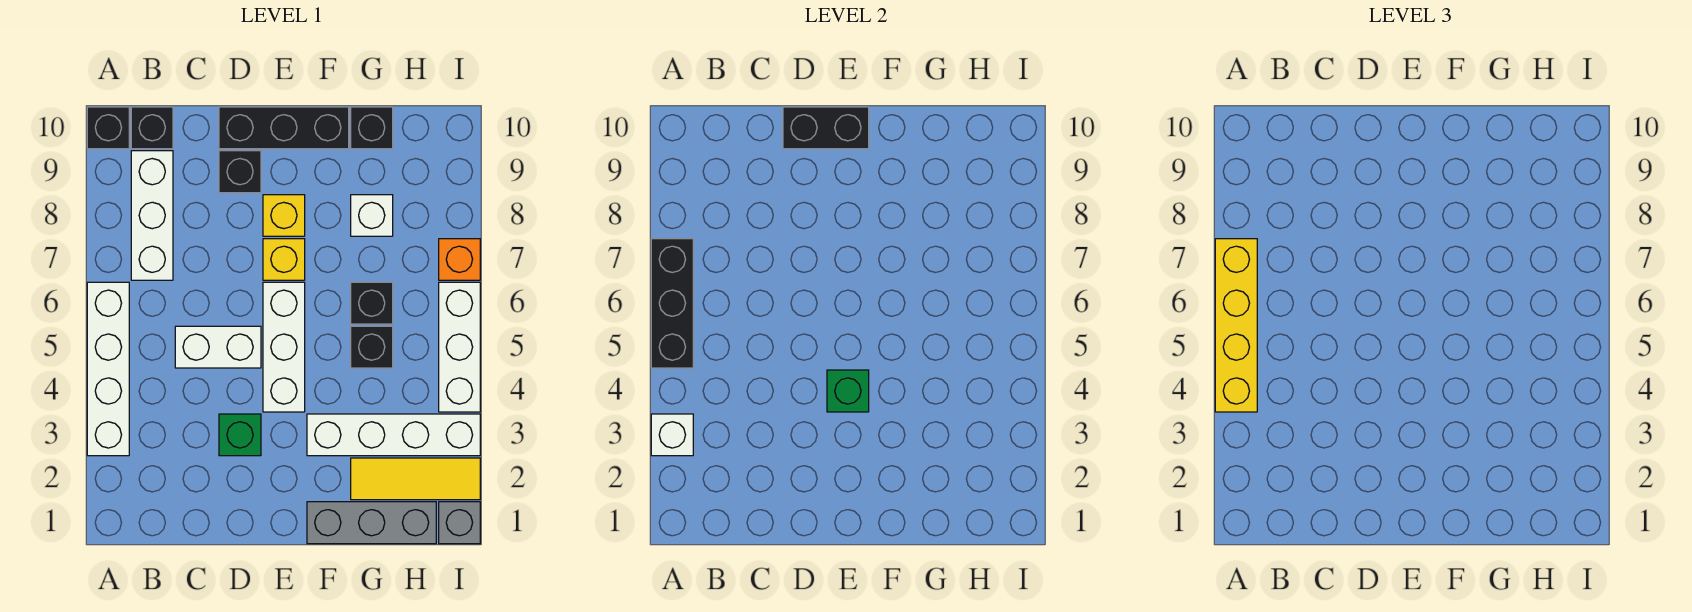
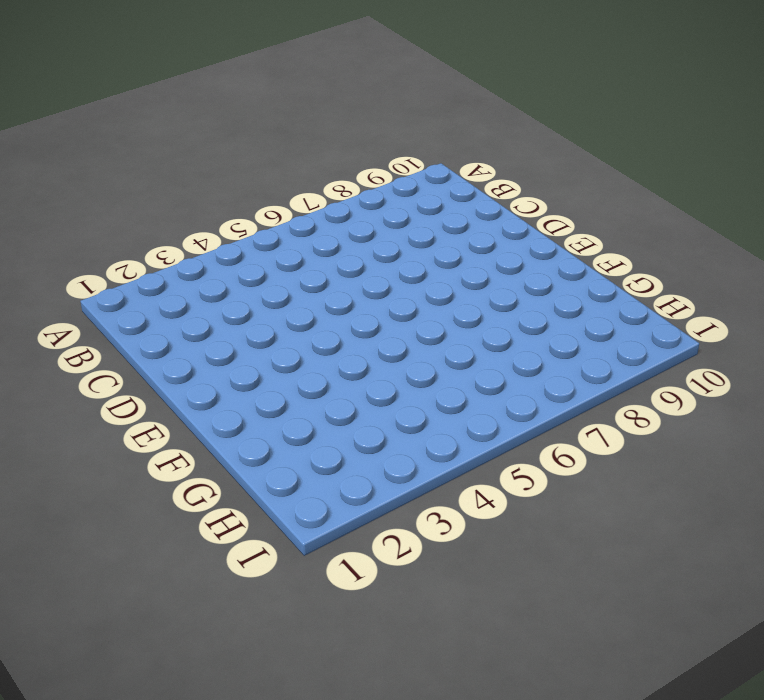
none -> white brick A3:A6 level 1
none -> black brick A10 level 1
none -> white brick B7:B9 level 1

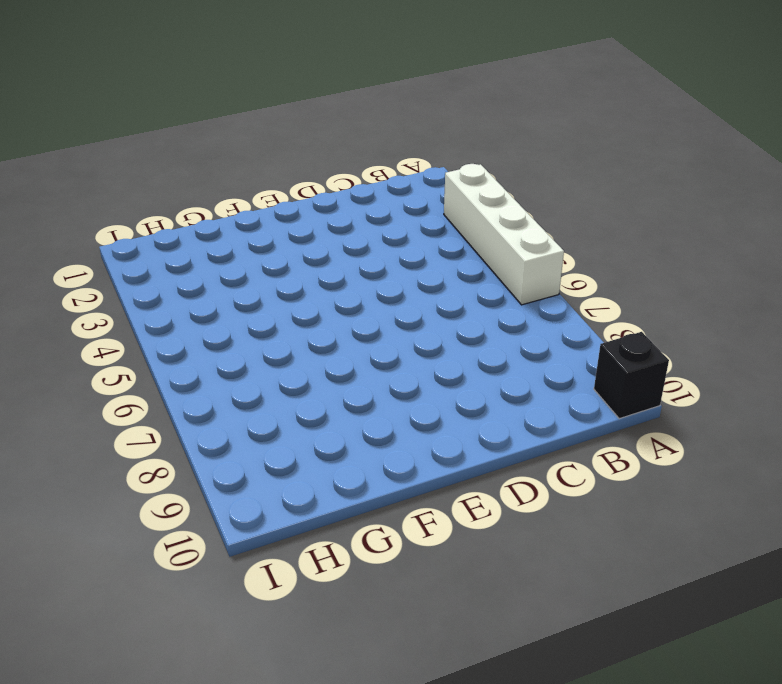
none -> white brick B7:B9 level 1
none -> black brick B10 level 1
none -> white brick C5:D5 level 1

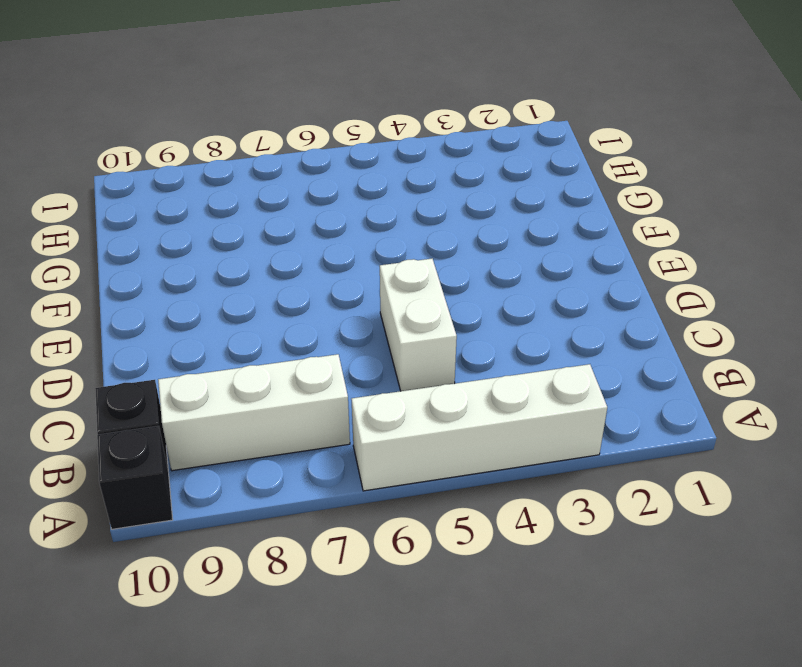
none -> green brick D3 level 1
none -> black brick D9 level 1
none -> black brick D10:F10 level 1

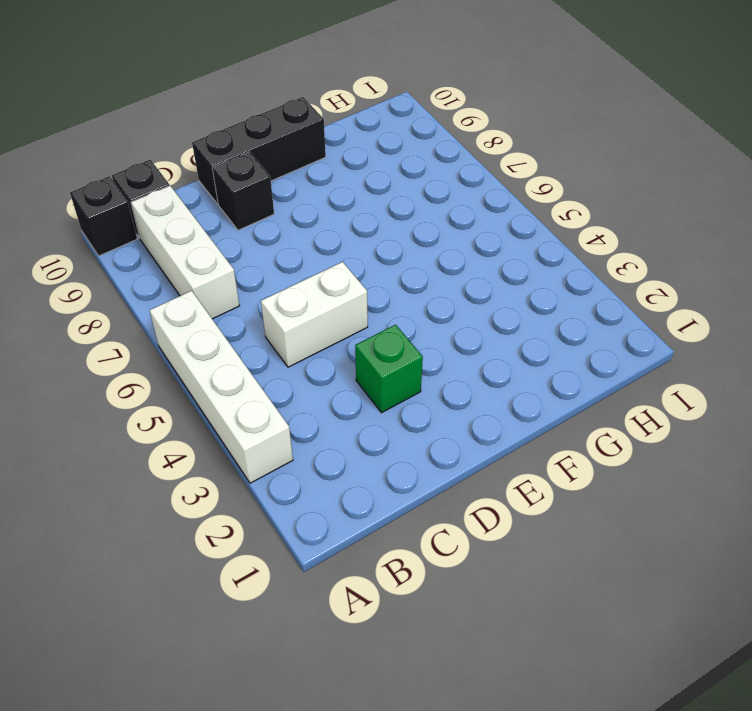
none -> white brick E4:E6 level 1
none -> yellow brick E7 level 1
none -> yellow brick E8 level 1

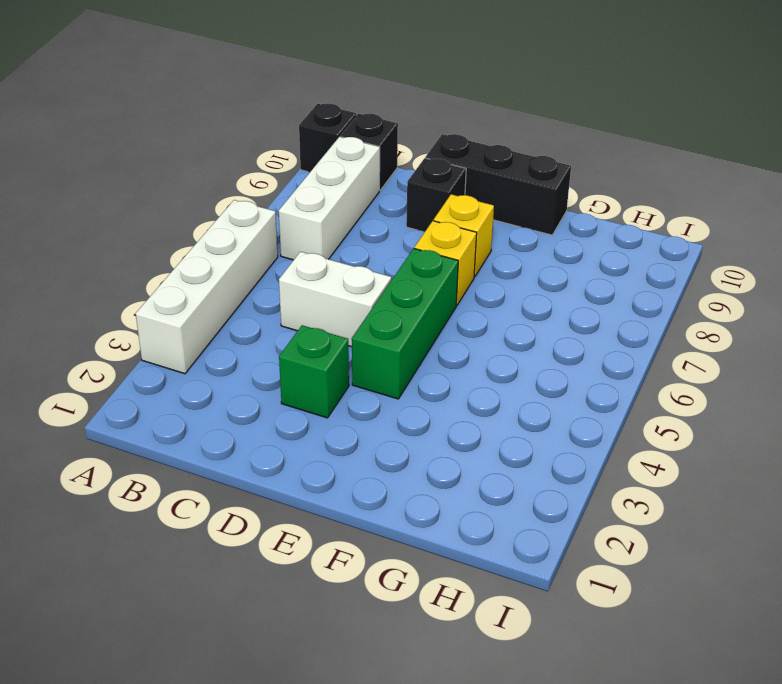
green brick E4:E6 level 1 -> white brick E4:E6 level 1
none -> grey brick F1:H1 level 1
none -> white brick F3:I3 level 1
none -> yellow tile G2:I2 level 1

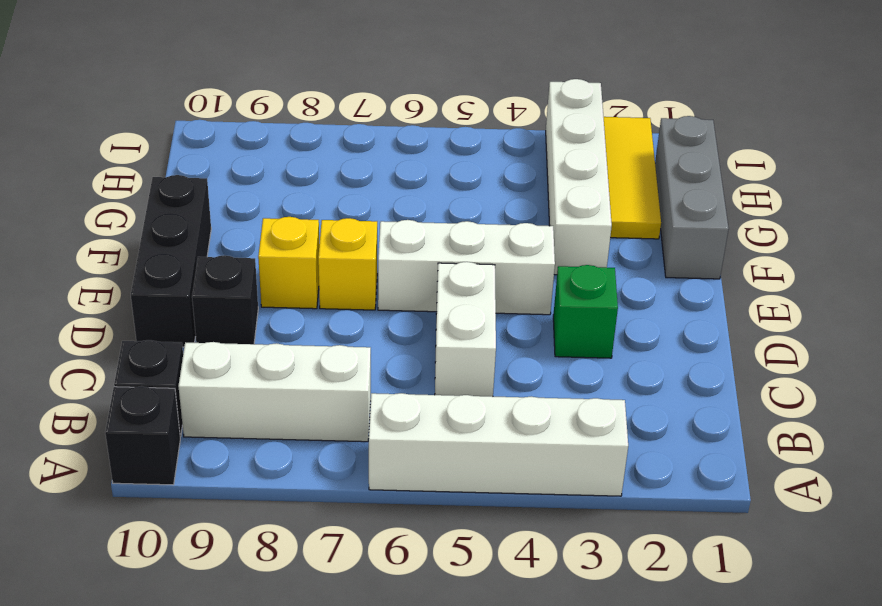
none -> black brick G5 level 1
none -> black brick G6 level 1
none -> white brick G8 level 1

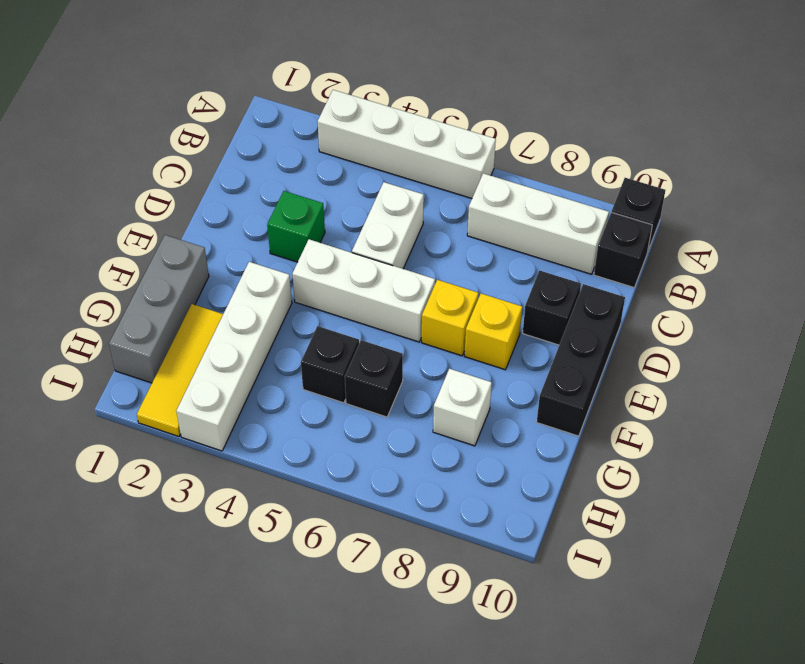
none -> black brick G10 level 1
none -> grey brick I1 level 1
none -> white brick I4:I6 level 1

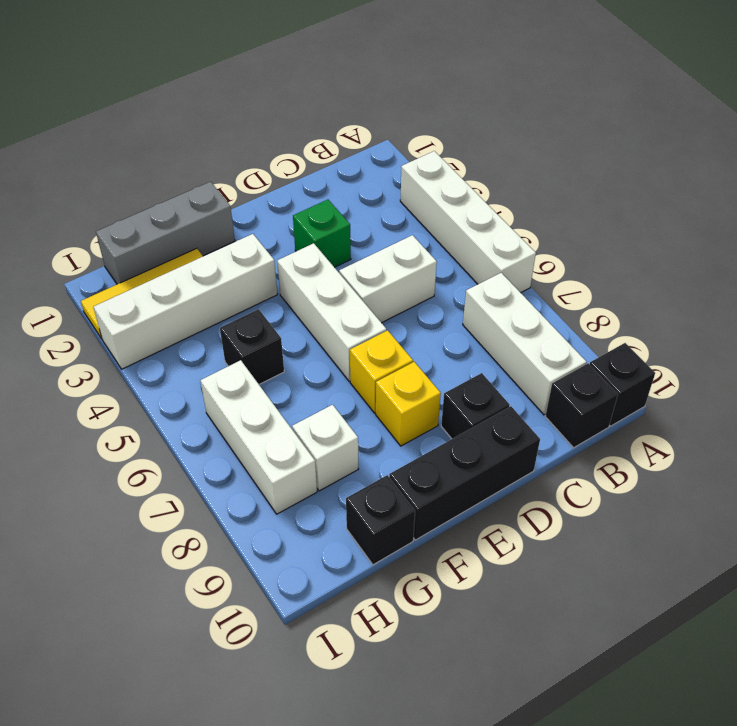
white brick H6:H8 level 1 -> white brick I4:I6 level 1
none -> black brick G6 level 1
none -> grey brick I1 level 1
none -> orange brick I7 level 1

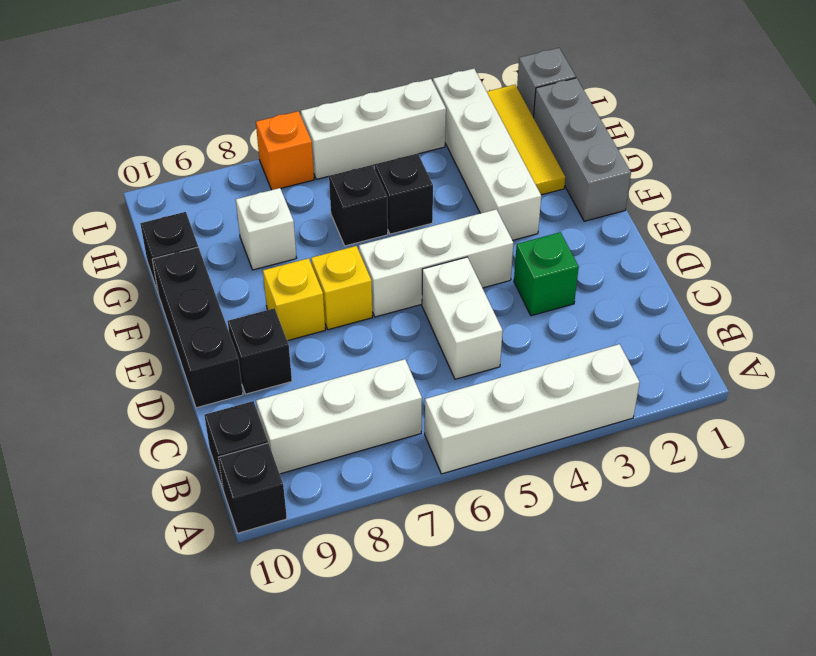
none -> white brick A3 level 2
none -> black brick A5:A7 level 2
none -> black brick D10:E10 level 2

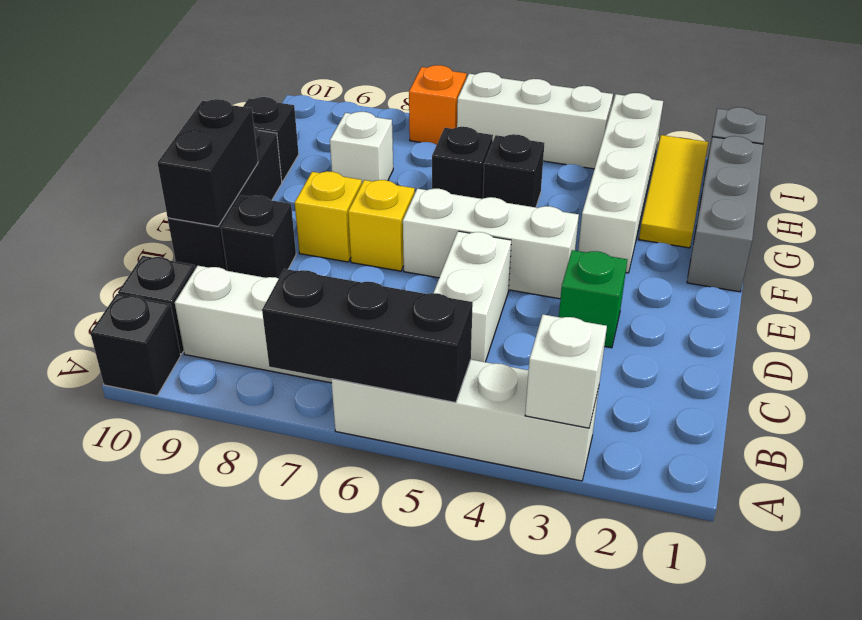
none -> green brick E4 level 2
none -> yellow brick A4:A7 level 3

